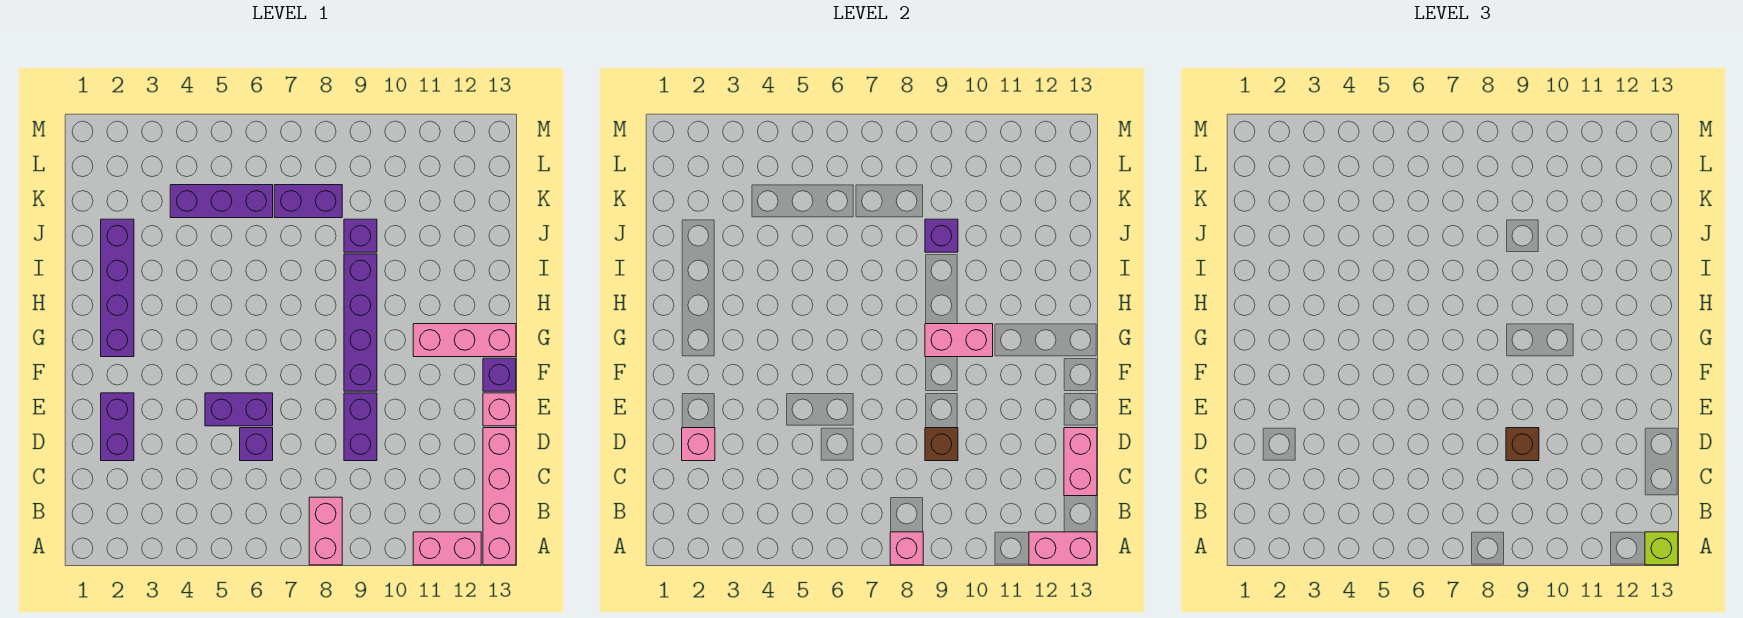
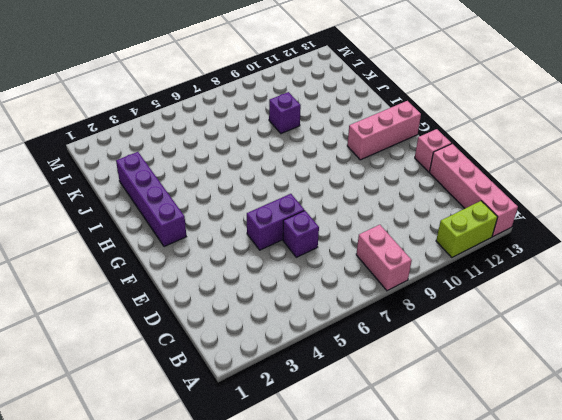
lime brick A11:A12 level 1 -> pink brick A11:A12 level 1
none -> purple brick D2:E2 level 1
none -> purple brick D9:E9 level 1
none -> purple brick F9:I9 level 1

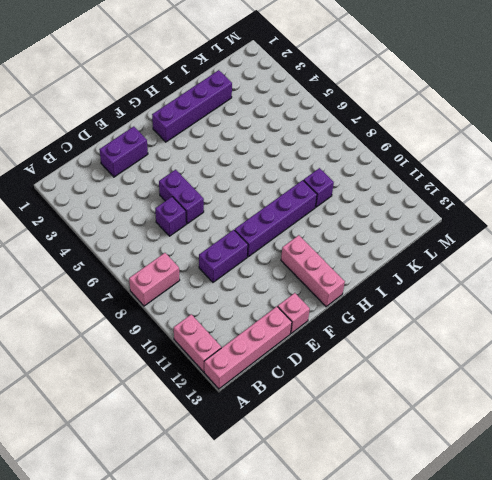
none -> purple brick F13 level 1
none -> purple brick K4:K6 level 1
none -> purple brick K7:K8 level 1

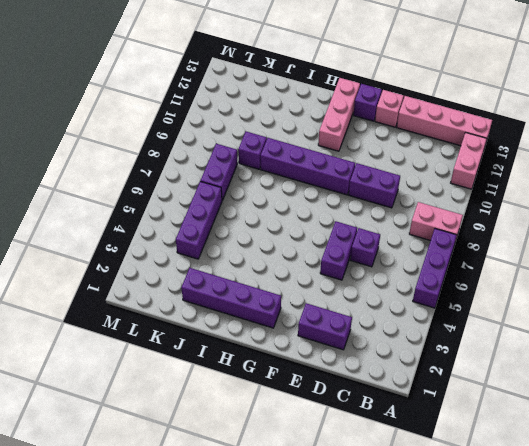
purple brick A5:A7 level 1 -> none
none -> pink brick A8 level 2
none -> pink brick A12:A13 level 2
none -> pink brick C13:D13 level 2

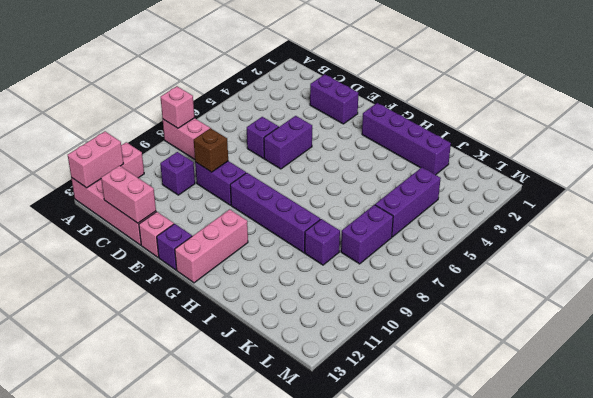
purple brick C10 level 1 -> purple brick J9 level 2
none -> pink brick D2 level 2
none -> pink brick G9:G10 level 2
none -> lime brick A13 level 3

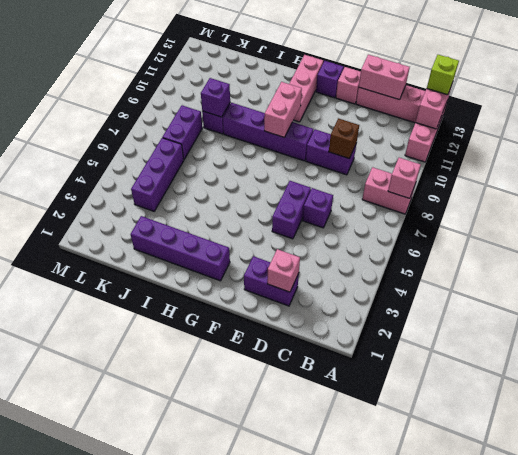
none -> brown brick D9 level 3

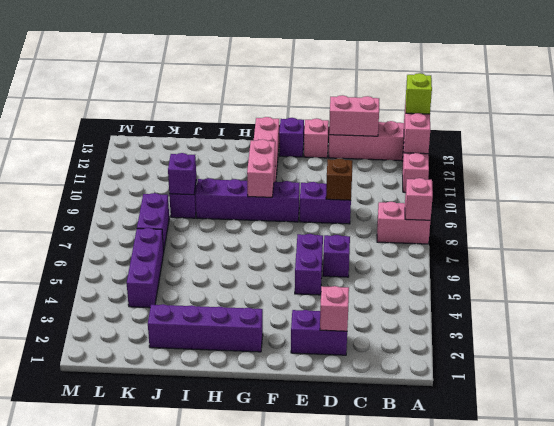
none -> brown brick D9 level 3

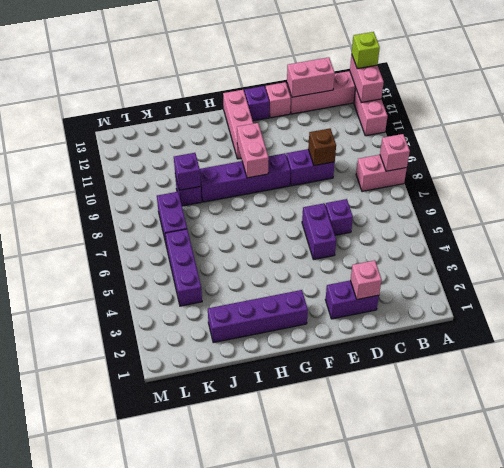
none -> brown brick D9 level 3

